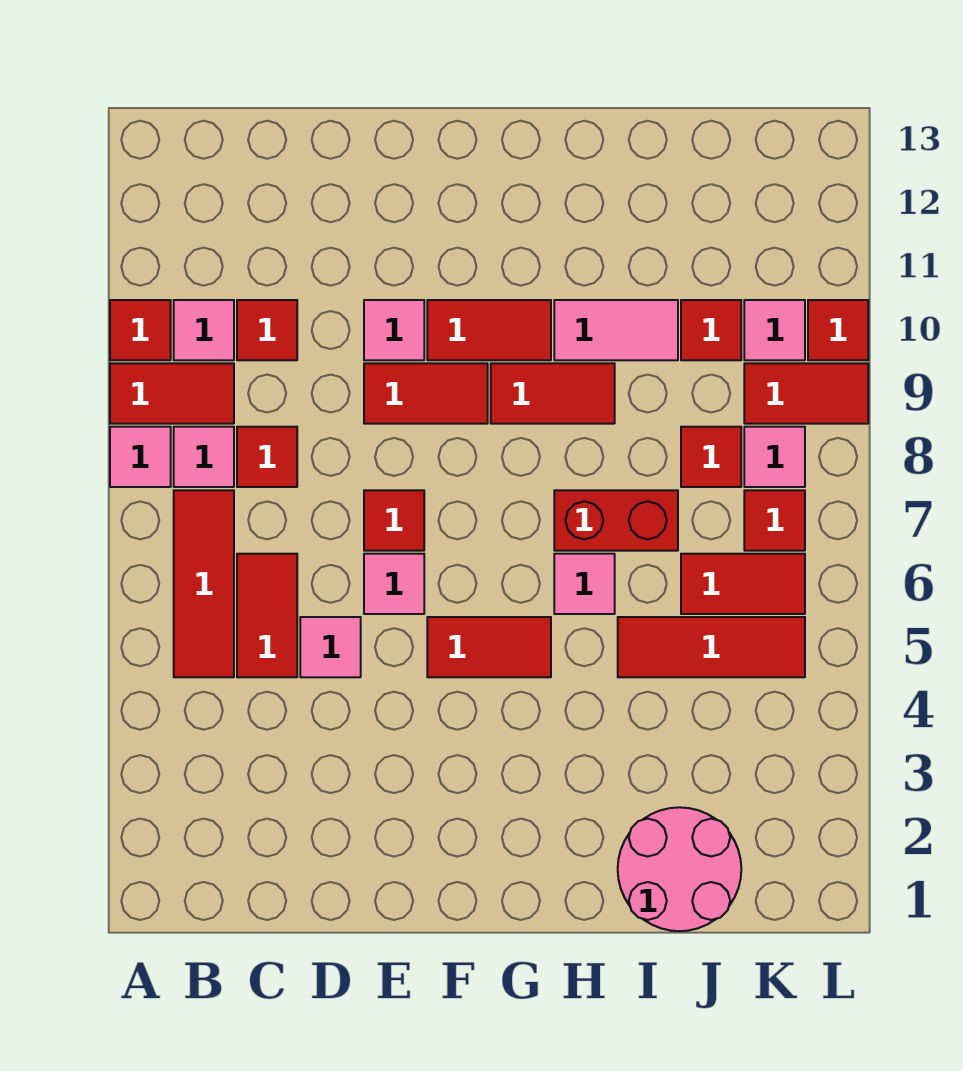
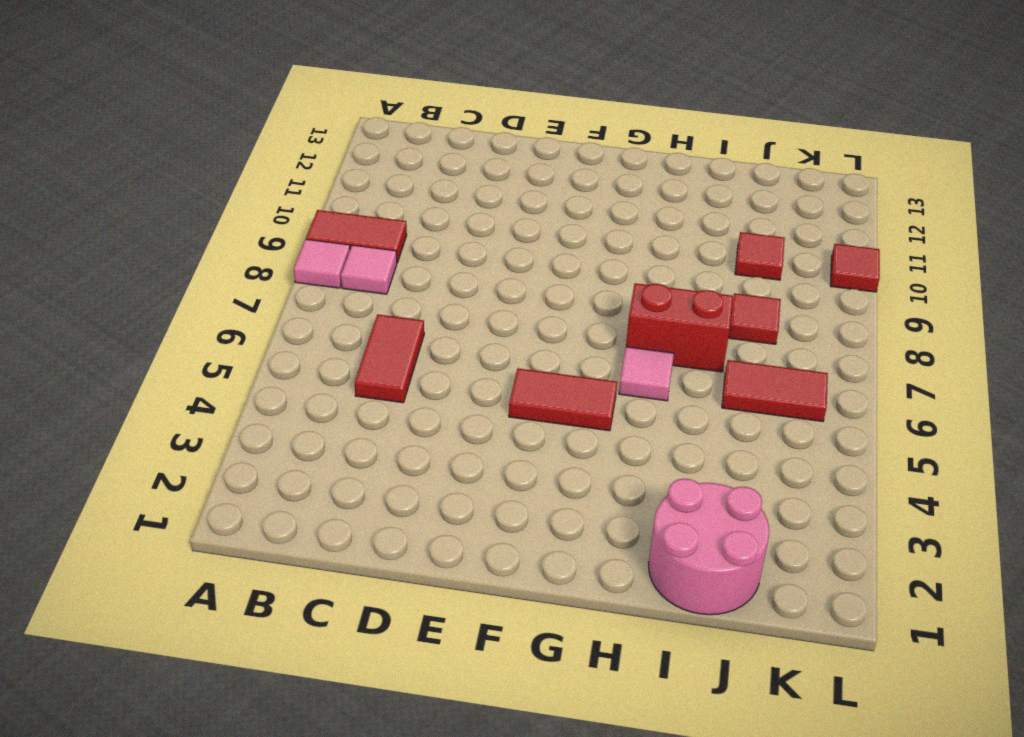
none -> red tile A10 level 1
none -> red tile B5:B7 level 1
none -> pink tile B10 level 1
none -> red tile C8 level 1

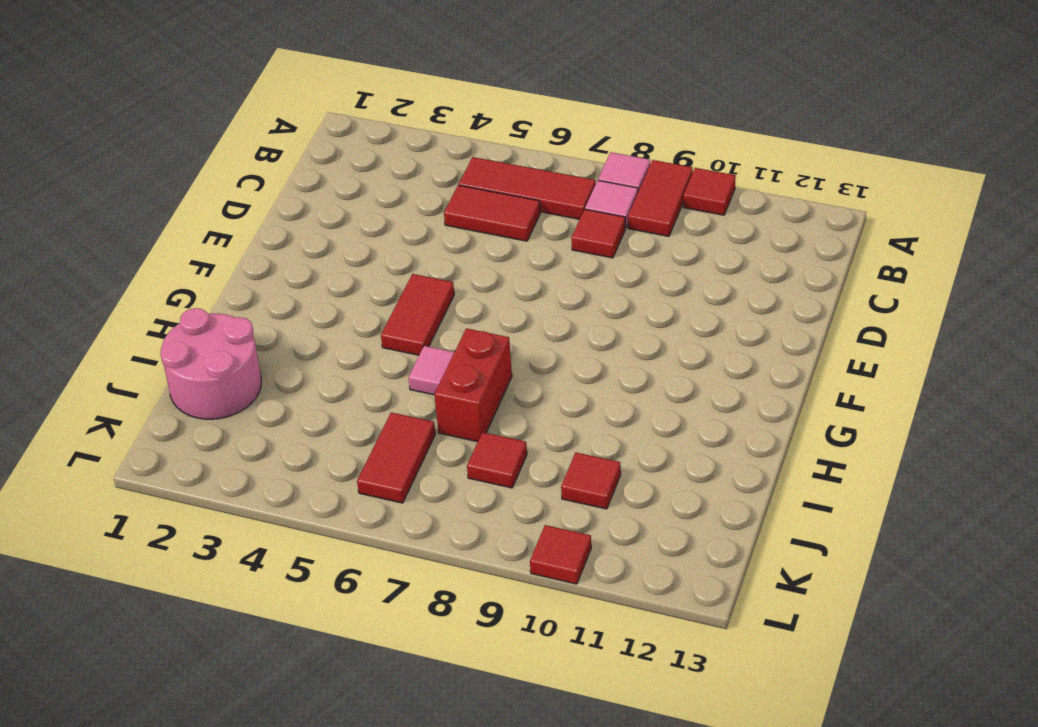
none -> pink tile B10 level 1
none -> red tile C10 level 1
none -> pink tile D5 level 1
none -> pink tile E6 level 1

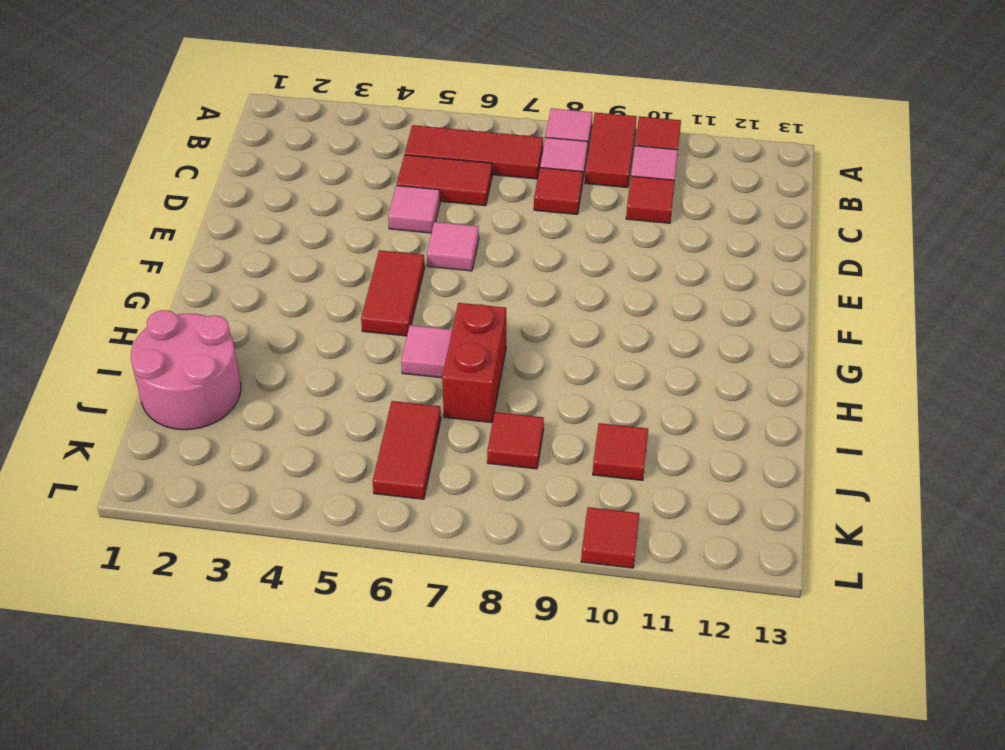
none -> red tile E7 level 1
none -> red tile E9:F9 level 1
none -> pink tile E10 level 1
none -> red tile F10:G10 level 1

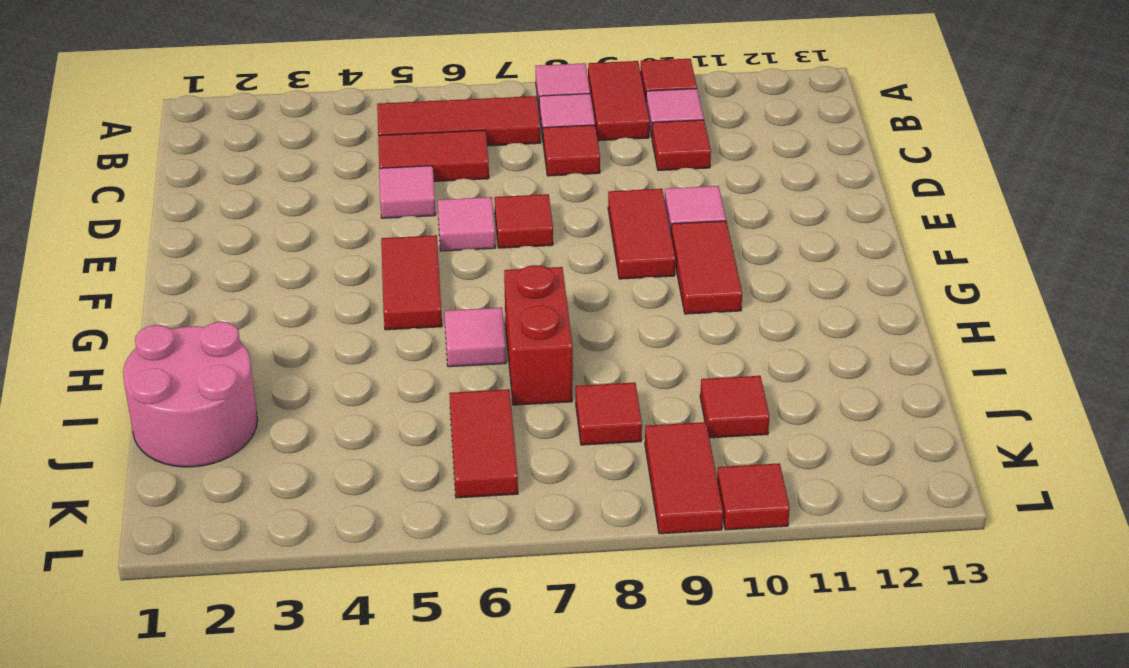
none -> red tile G9:H9 level 1
none -> pink tile H10:I10 level 1
none -> red tile I5:K5 level 1
none -> red tile K7 level 1

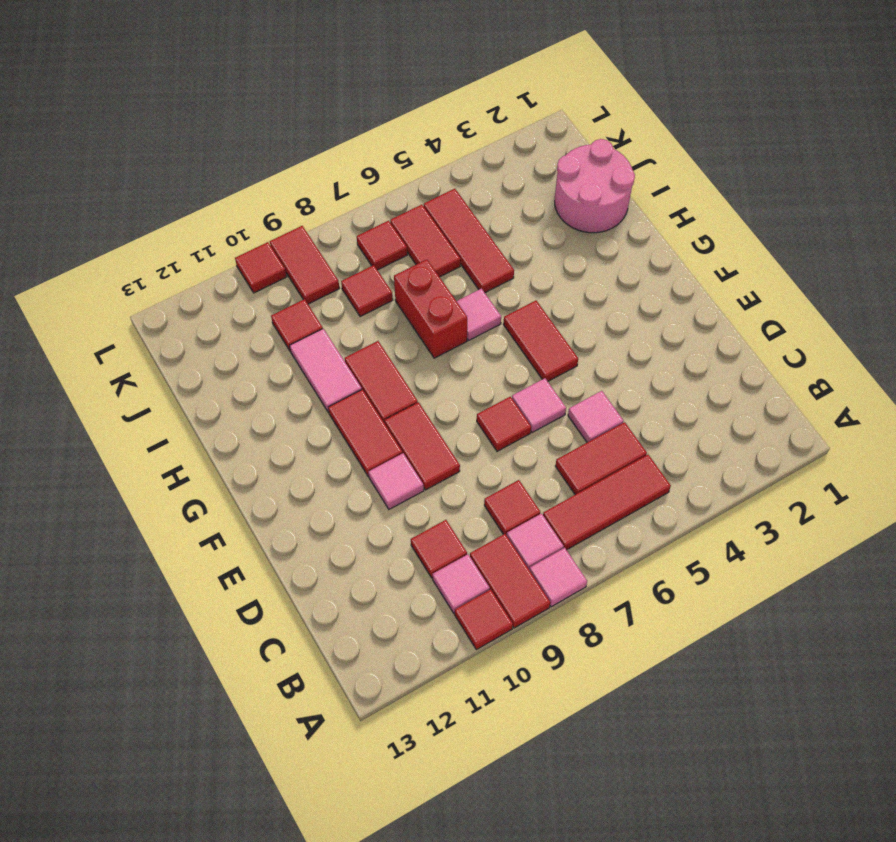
none -> pink tile K8 level 1
none -> pink tile K10 level 1

